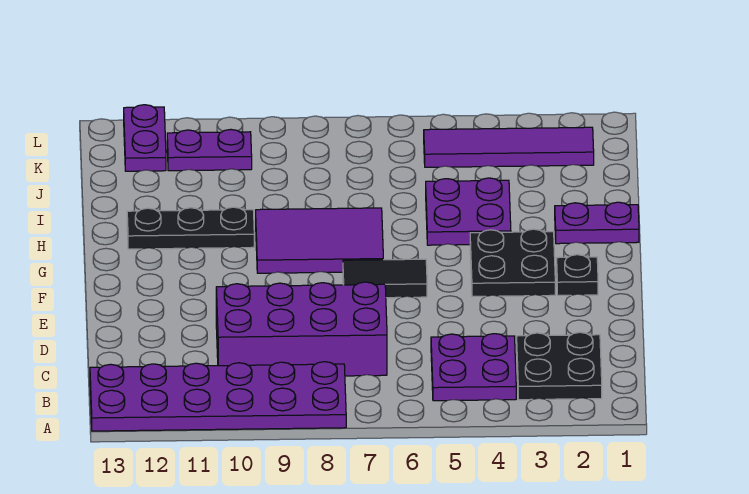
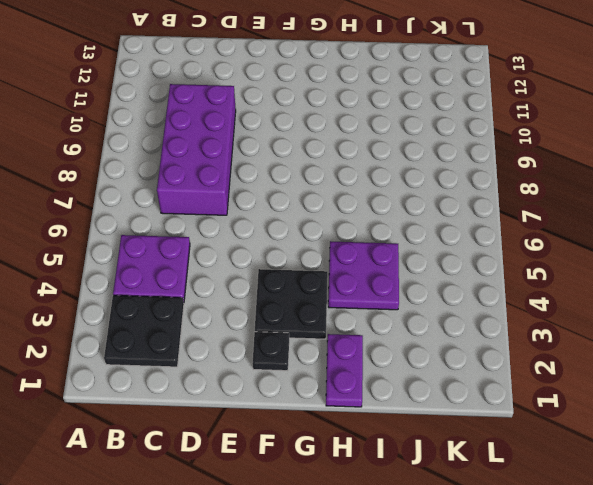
none -> purple plate A8:B13 level 1
none -> black tile F6:F7 level 1
none -> purple tile G7:H9 level 1

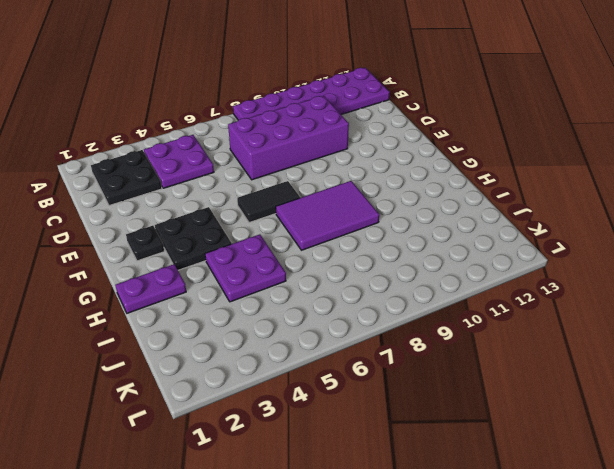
none -> black plate H10:H12 level 1
none -> purple tile K2:K5 level 1
none -> purple plate K10:K11 level 1

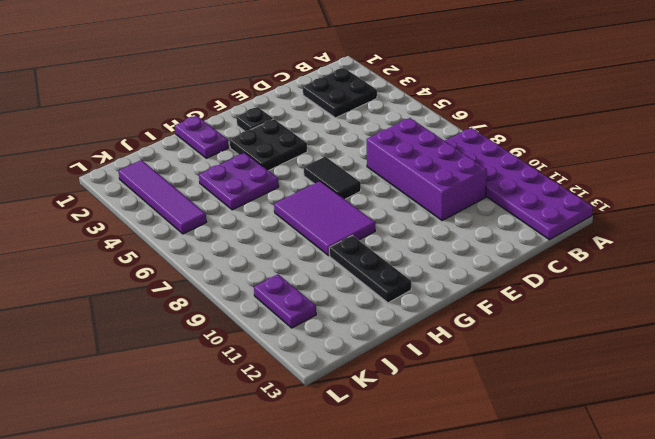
none -> purple plate B4:C5 level 1
none -> purple plate K12:L12 level 1

